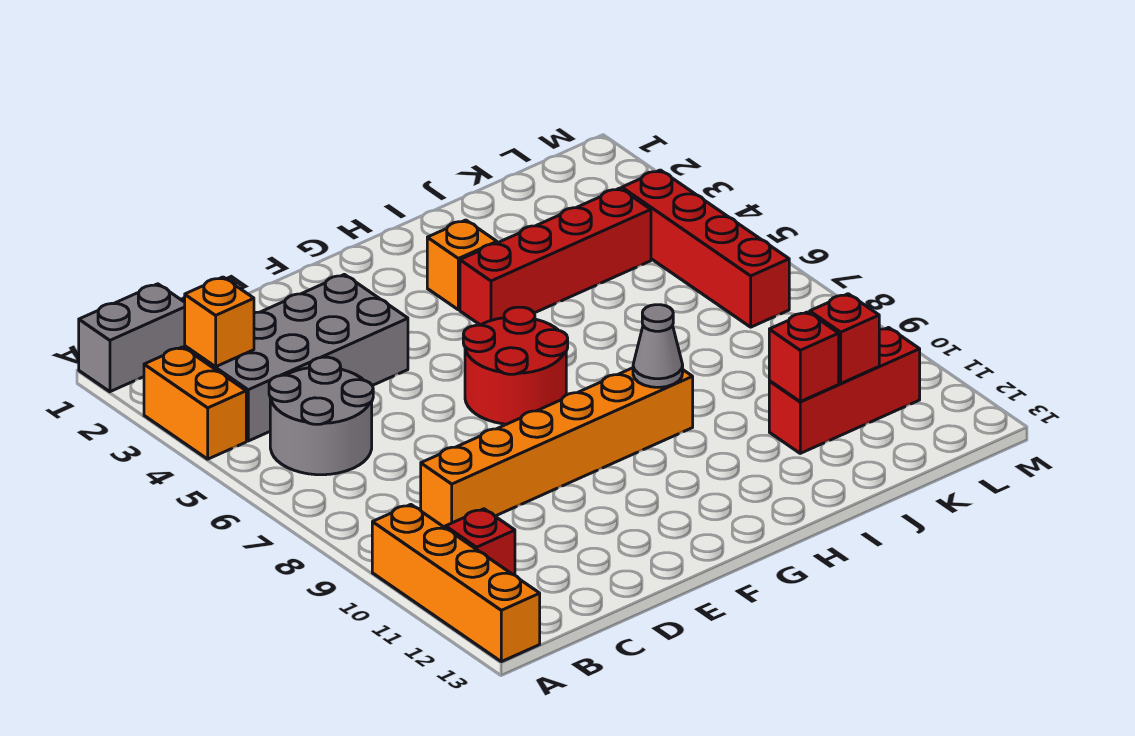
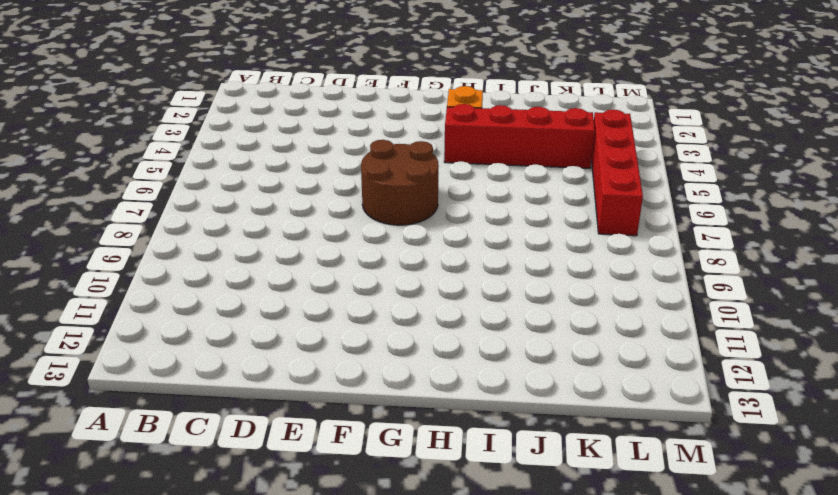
brown round brick F6:G7 level 1 -> red round brick F6:G7 level 1
none -> grey brick A1:B1 level 1
none -> orange brick A3:A4 level 1
none -> orange brick A10:A13 level 1

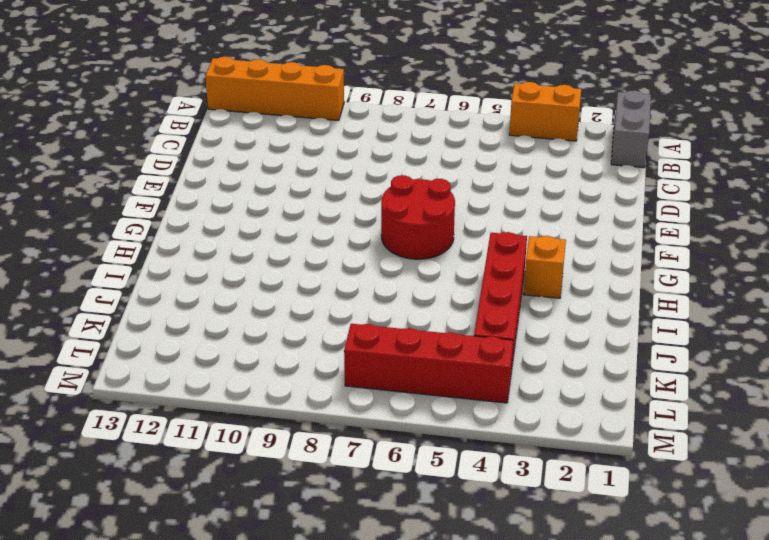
none -> grey brick B3:E4 level 1
none -> grey round brick B5:C6 level 1
none -> red brick B11 level 1

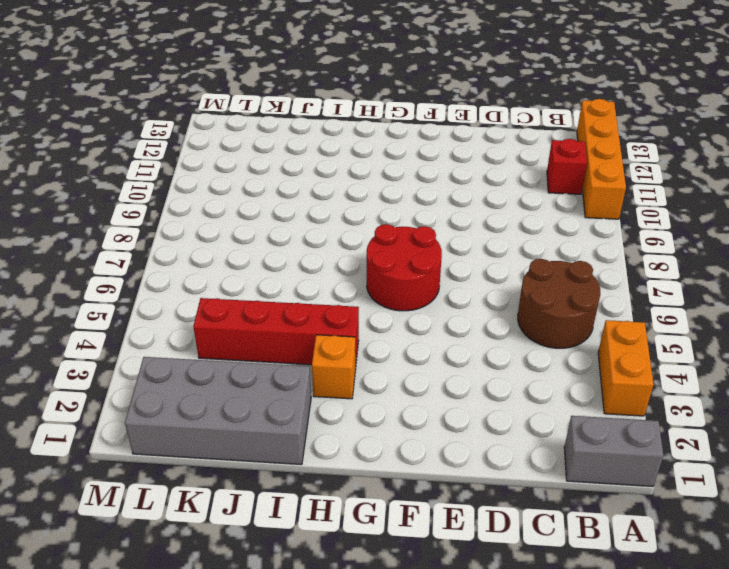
brown round brick B5:C6 level 1 -> grey round brick B5:C6 level 1
grey brick I1:L2 level 1 -> grey brick B3:E4 level 1
none -> orange brick C9:H9 level 1
none -> red brick J11:L11 level 1
none -> red brick L4:L7 level 1

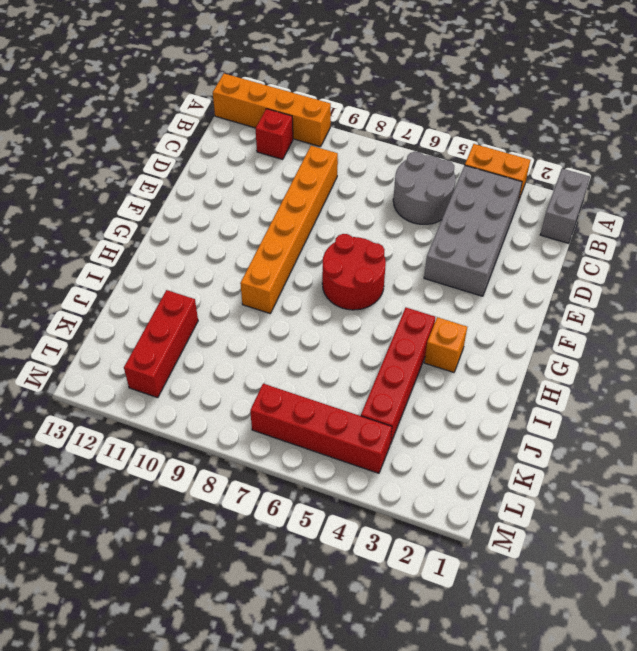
none -> orange brick B3 level 2
none -> grey cone H9 level 2
none -> red brick J11 level 2

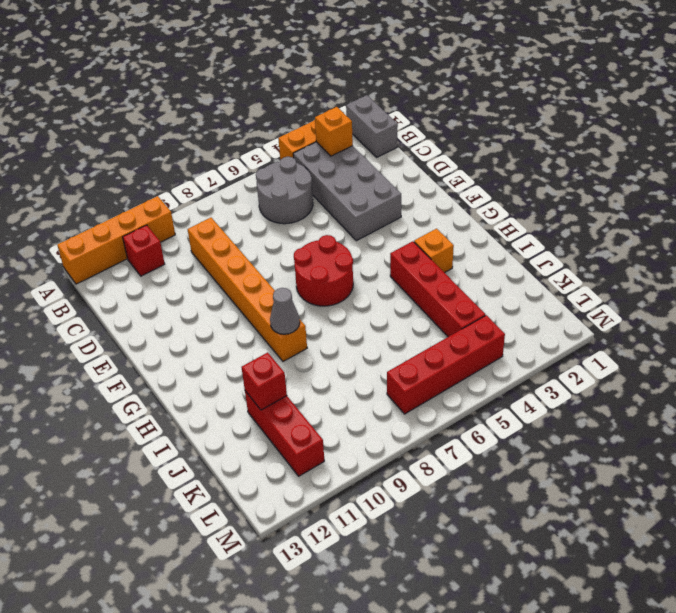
none -> red brick K11 level 2

